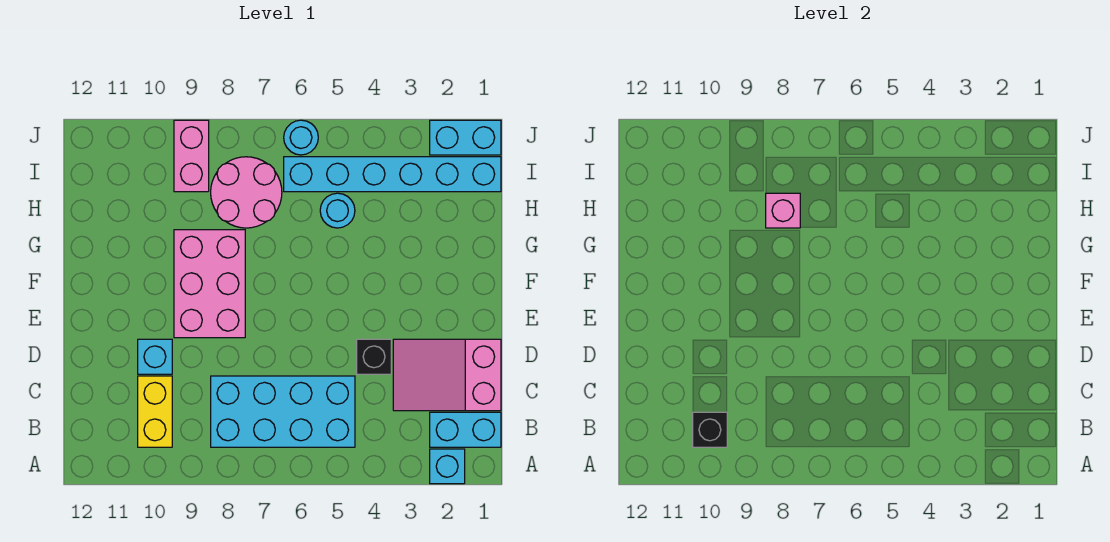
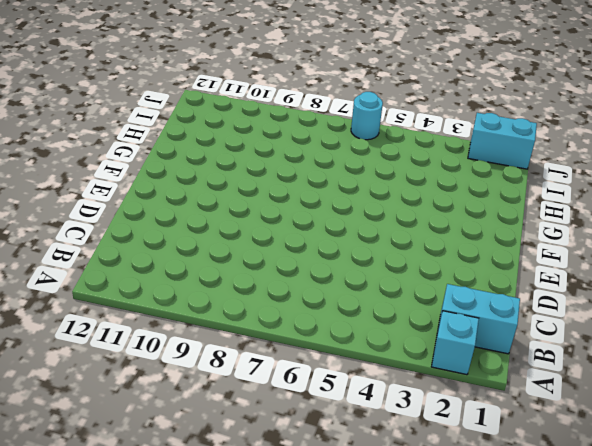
none -> cyan brick B5:C8 level 1
none -> yellow brick B10:C10 level 1
none -> pink slope C1:D3 level 1 top 1

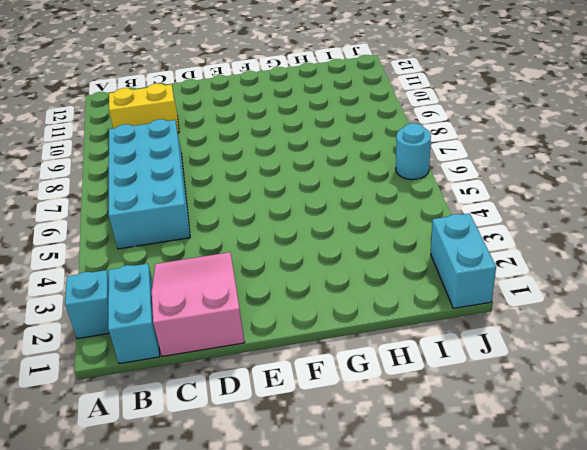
none -> black brick D4 level 1
none -> cyan brick D10 level 1
none -> pink brick E8:G9 level 1

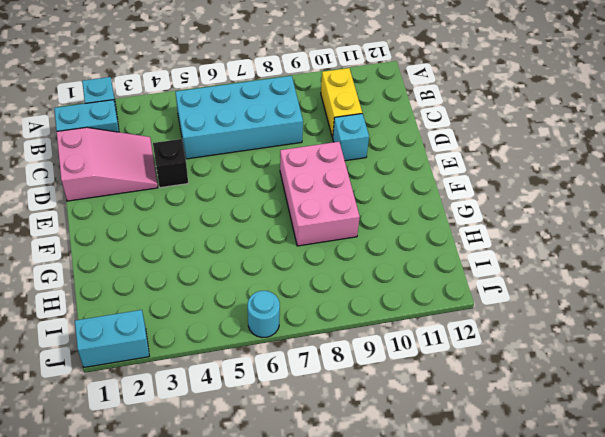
none -> cyan round brick H5 level 1
none -> pink round brick H7:I8 level 1
none -> cyan brick I1:I6 level 1

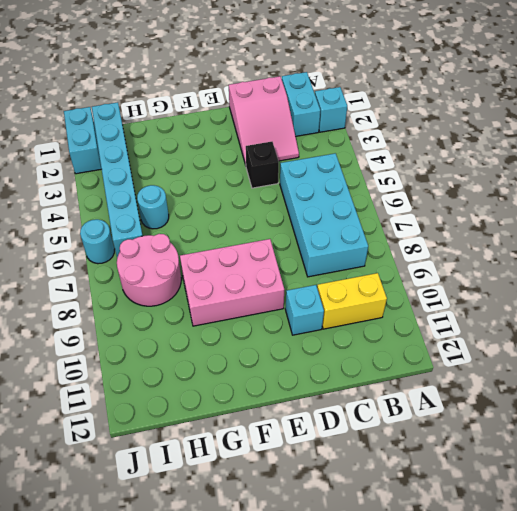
none -> pink brick I9:J9 level 1
none -> black brick B10 level 2
none -> pink brick H8 level 2

